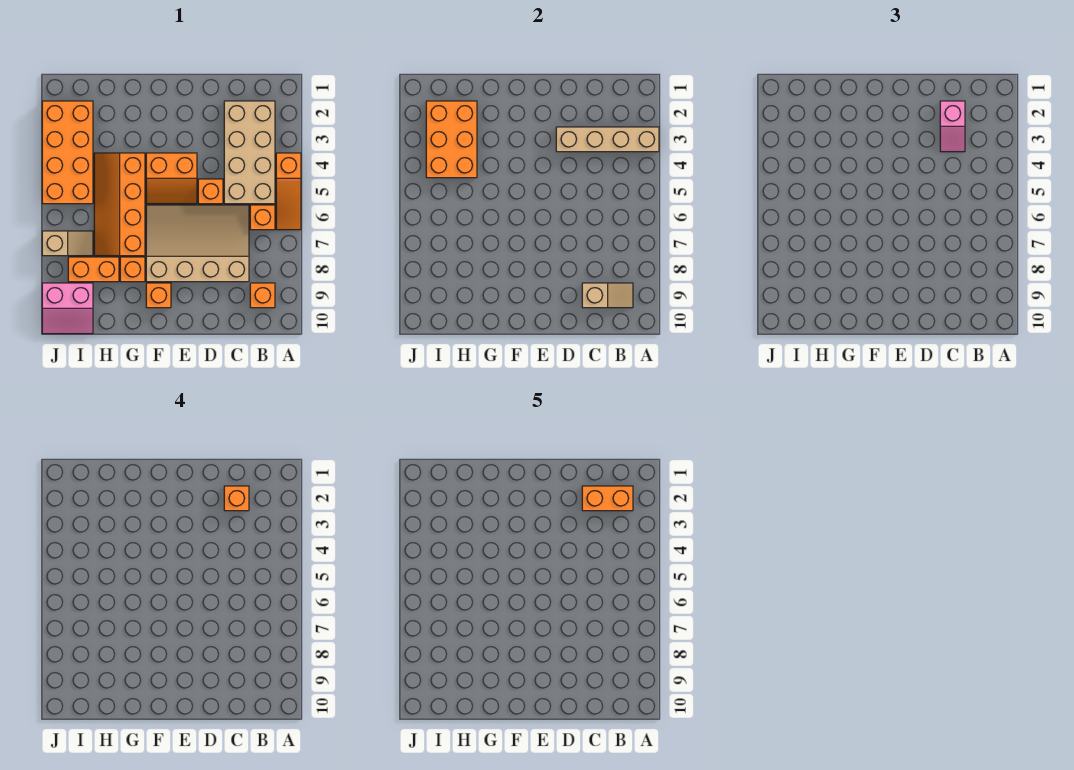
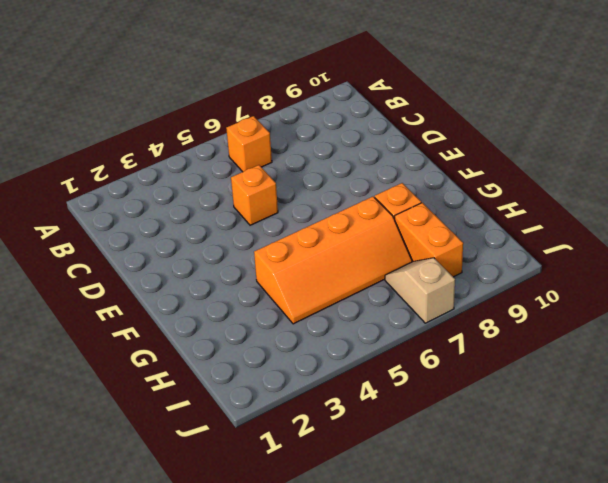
none -> orange slope A4:A6 level 1 top 4
none -> tan brick B2:C5 level 1
none -> orange brick B9 level 1

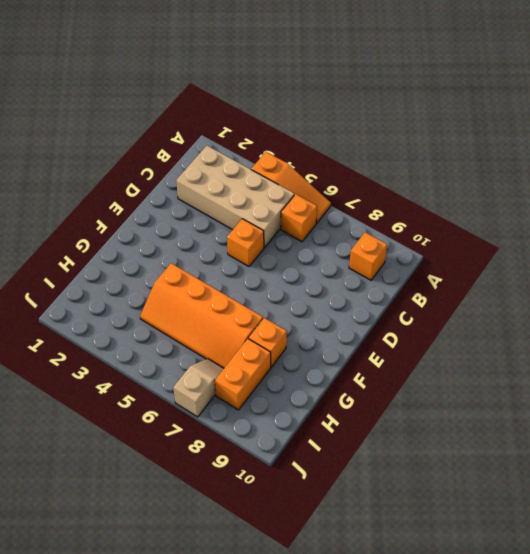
none -> tan slope C6:F8 level 1 top 8
none -> orange slope E4:F5 level 1 top 4
none -> orange brick F9 level 1

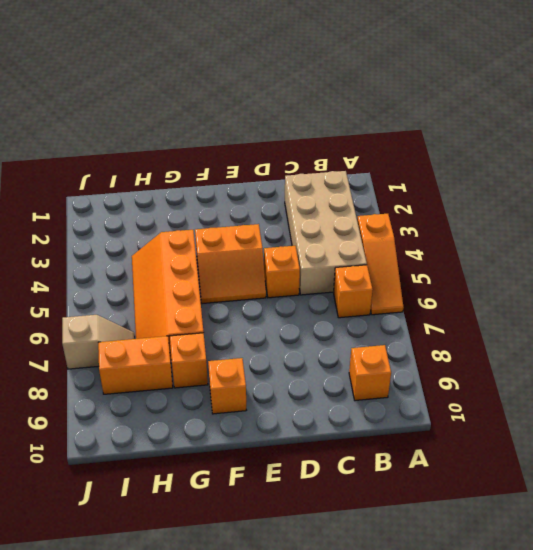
none -> tan slope C6:F8 level 1 top 8
none -> orange brick I2:J5 level 1
none -> pink slope I9:J10 level 1 top 9

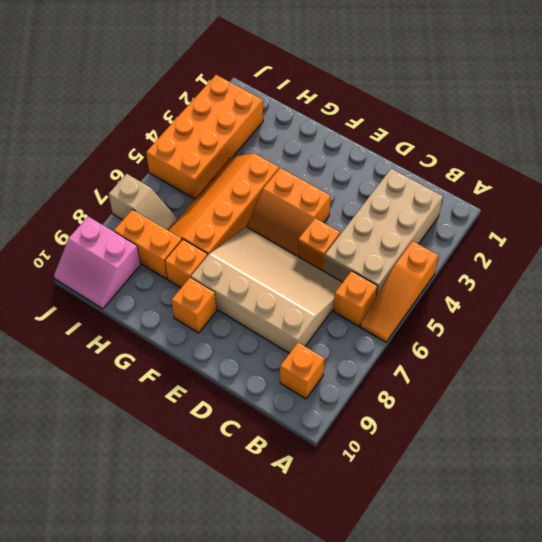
none -> tan brick A3:D3 level 2
none -> tan slope B9:C9 level 2 top C
none -> orange brick H2:I4 level 2

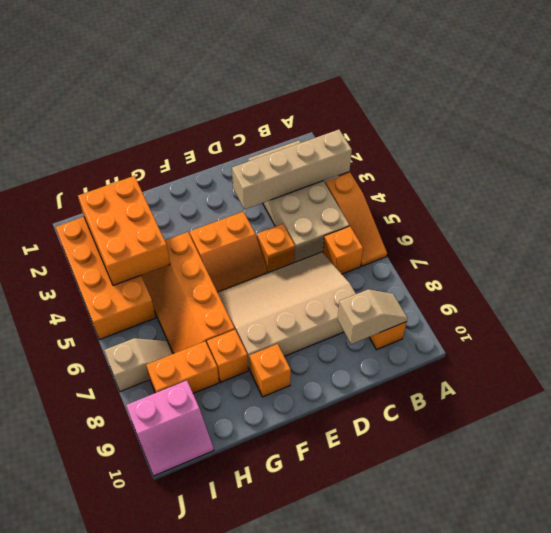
none -> pink slope C2:C3 level 3 top 2
none -> orange brick C2 level 4
none -> orange brick B2:C2 level 5

